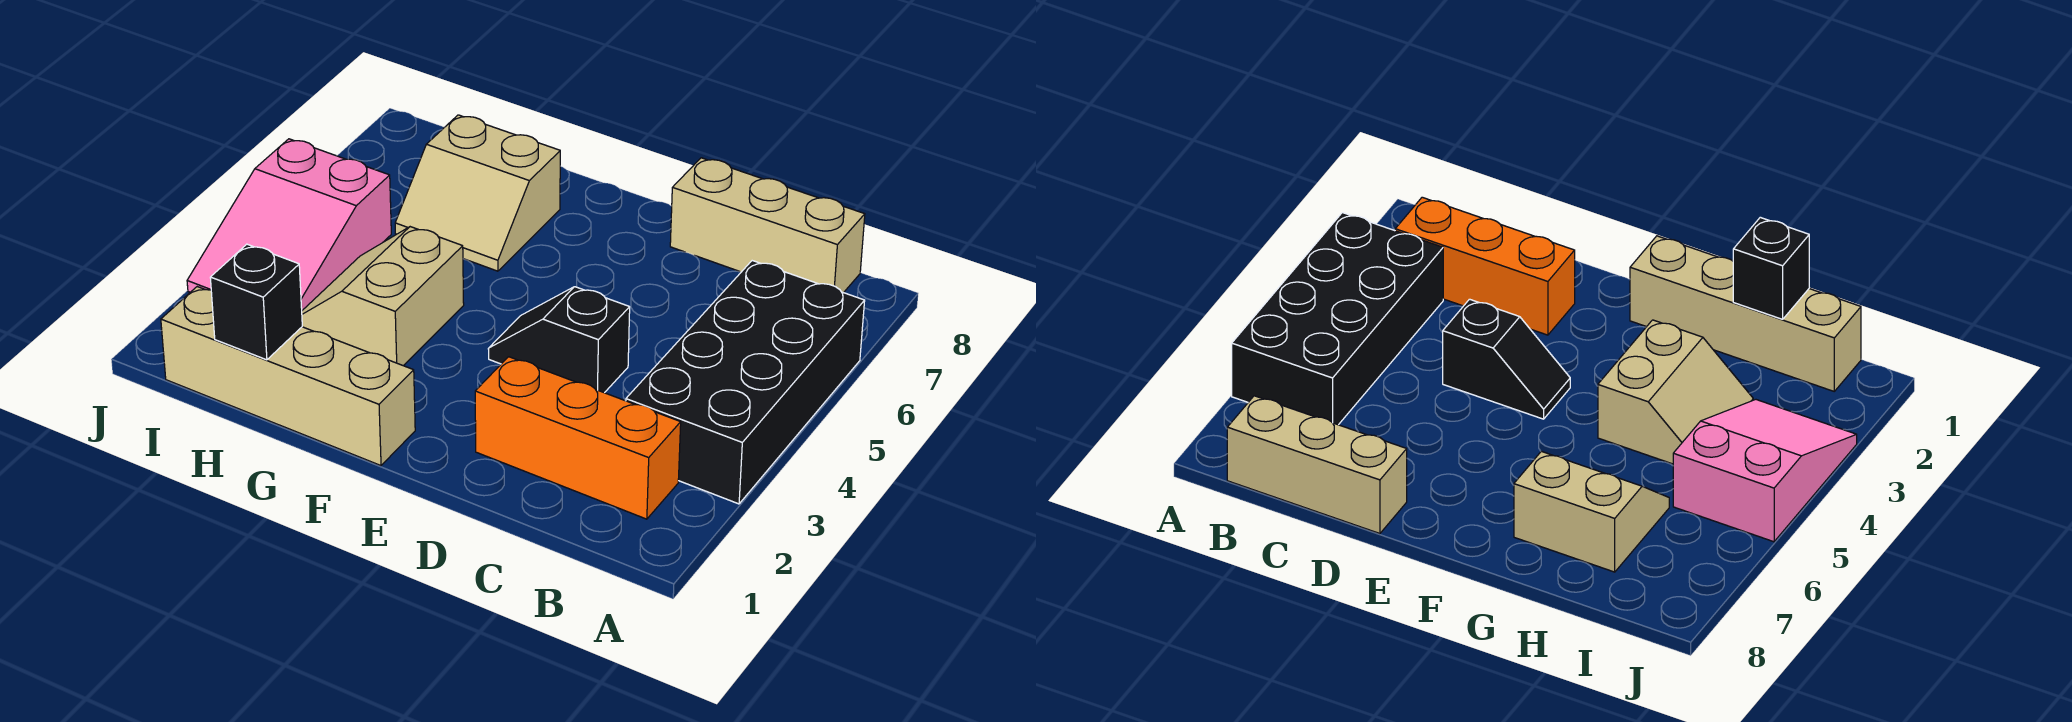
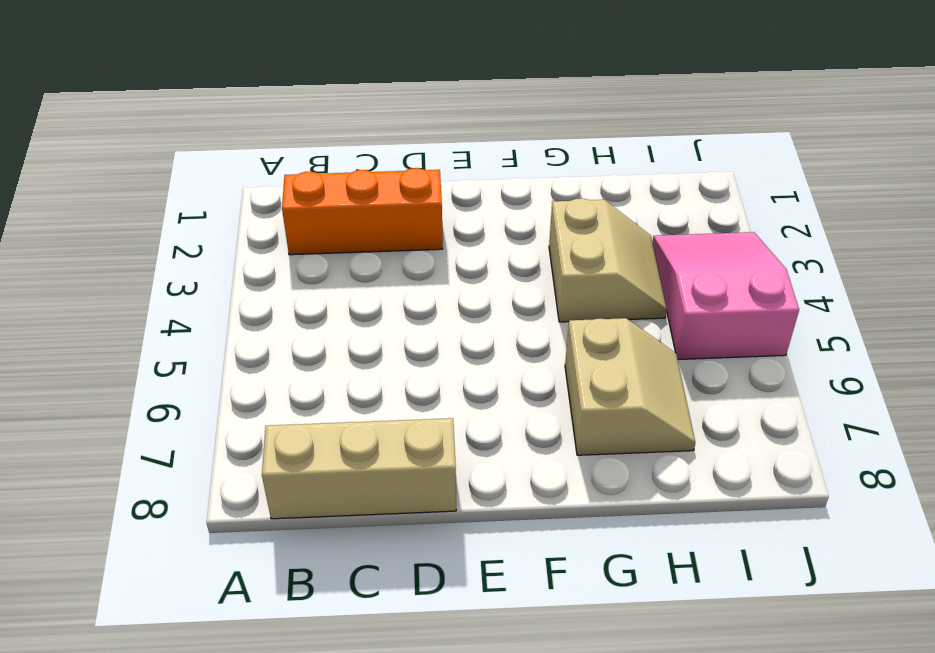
tan slope G6:H7 level 1 top G -> tan slope G6:H7 level 1 top 7
none -> black brick A3:B6 level 1
none -> black slope D4:E4 level 1 top D

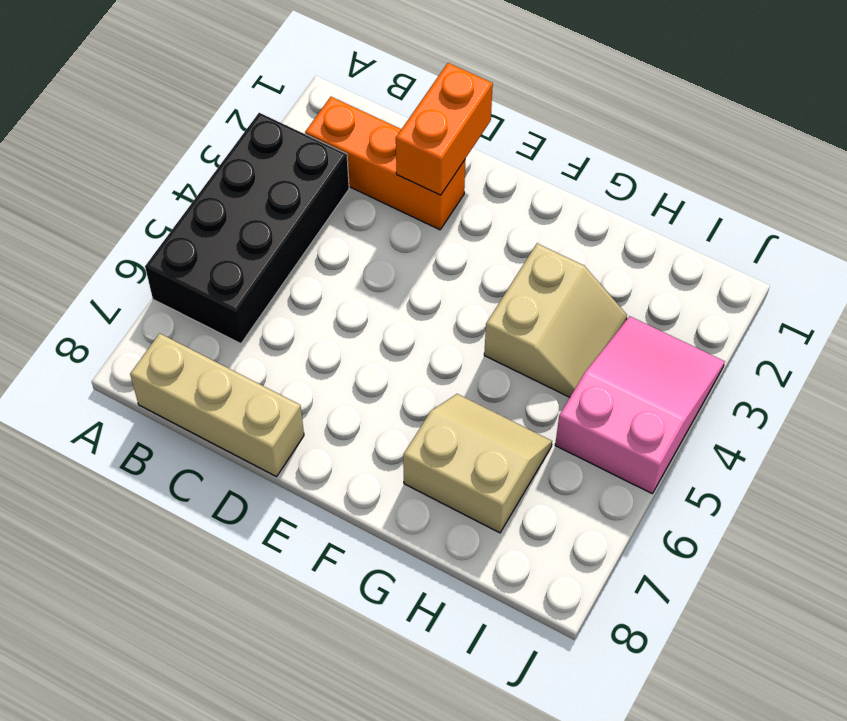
orange brick D1:D2 level 2 -> none
none -> black slope D4:E4 level 1 top D
none -> tan brick F1:I1 level 1

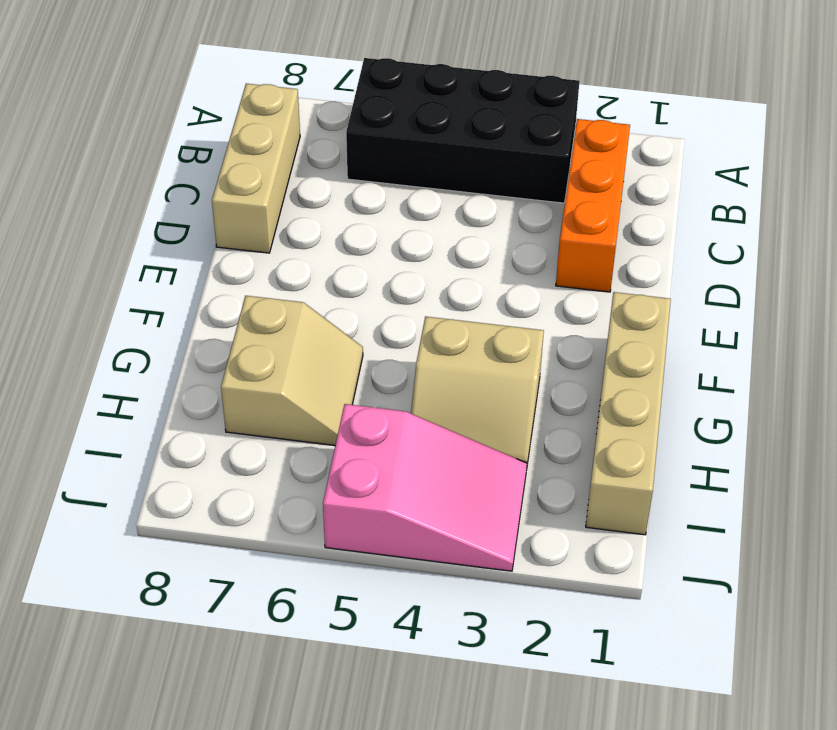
none -> black slope D4:E4 level 1 top D
none -> black brick H1 level 2

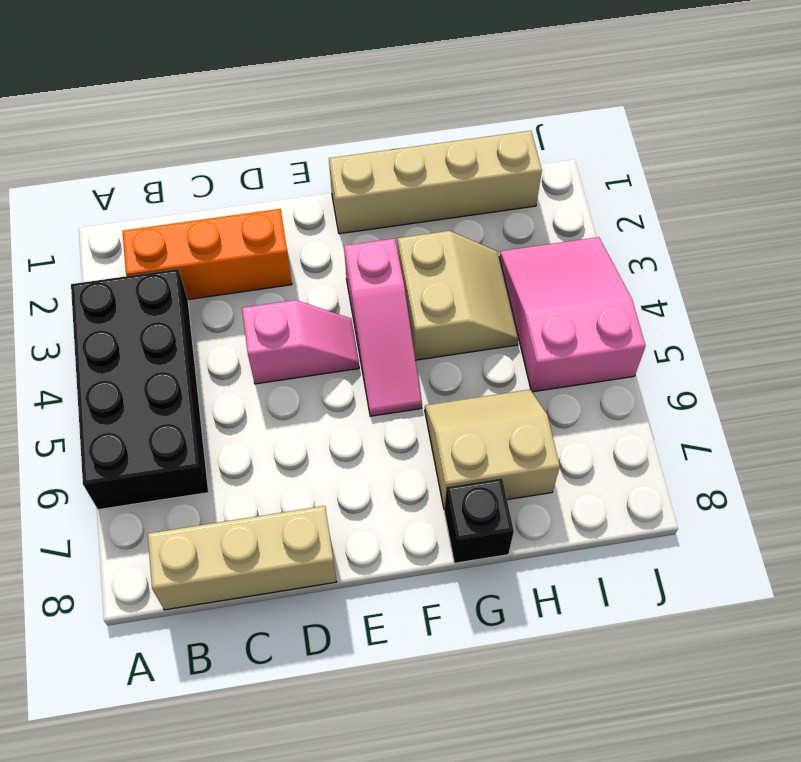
pink slope D4:E4 level 1 top D -> black slope D4:E4 level 1 top D
pink slope F3:F5 level 1 top 3 -> none
black brick G8 level 1 -> black brick H1 level 2

